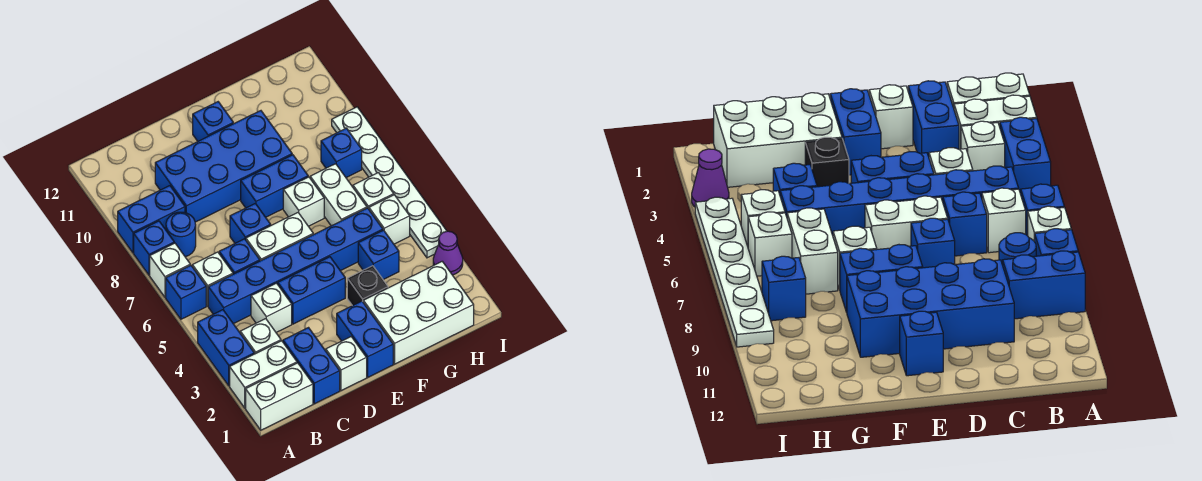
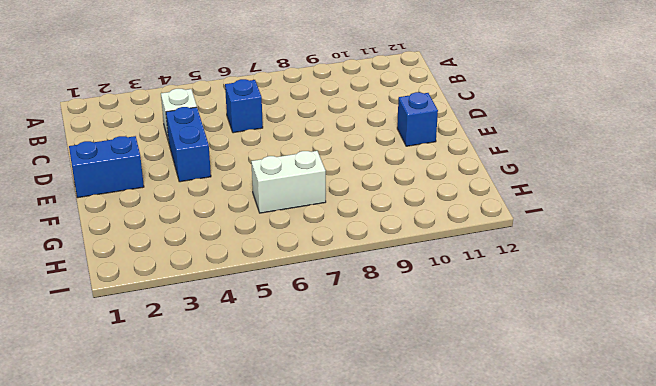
none -> white brick A1:B1 level 1
none -> white brick A2:B2 level 1
none -> blue brick A3:A4 level 1
none -> blue brick A6 level 1

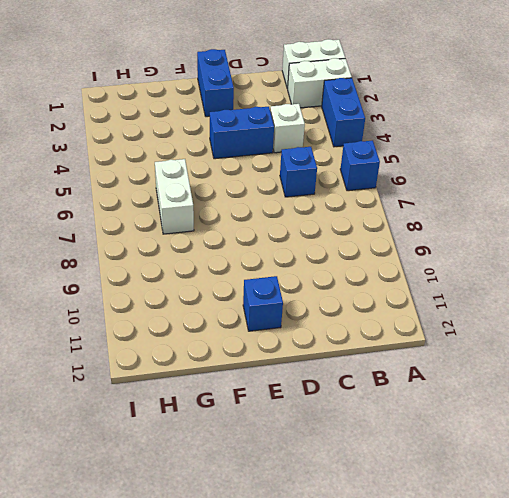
none -> white brick A7 level 1
none -> blue brick A8 level 1
none -> blue brick A9:B9 level 1
none -> white brick B3 level 1

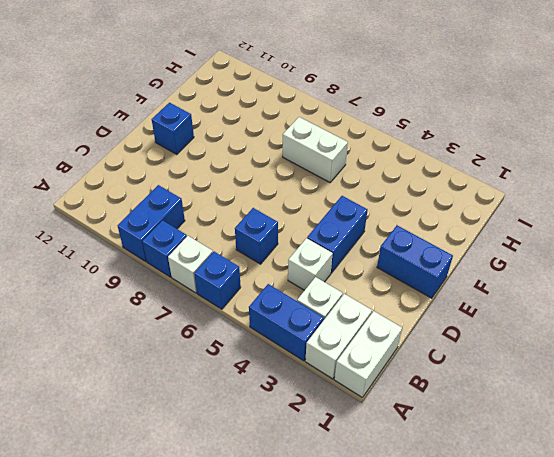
none -> blue brick B5:G5 level 1
none -> white brick B6 level 1
none -> blue round brick B8 level 1
none -> blue brick C1:C2 level 1

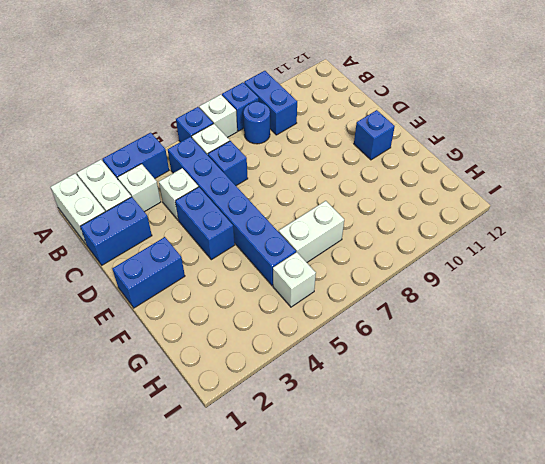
none -> blue brick C9:F10 level 1
none -> white brick D1 level 1
none -> white brick D6:E6 level 1
none -> blue brick D7 level 1

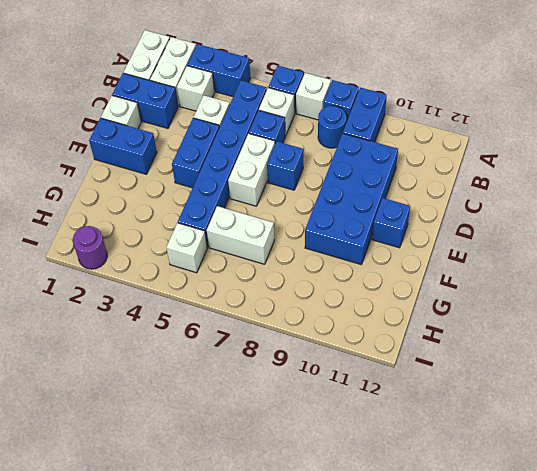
purple round brick I2 level 1 -> none
none -> blue brick E8:F8 level 1
none -> white brick F1:H2 level 1
none -> black brick F3 level 1
none -> white brick F7 level 1

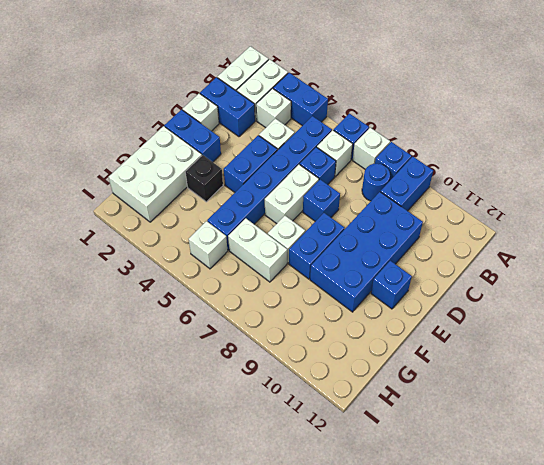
none -> blue brick G4 level 1
none -> white brick H6 level 1
none -> blue brick H8 level 1
none -> purple cone I3 level 1

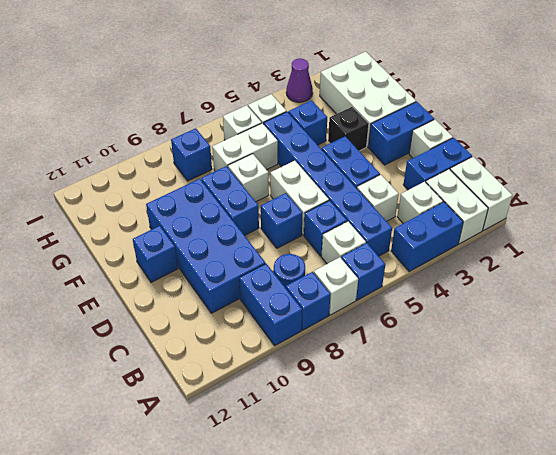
none -> white plate I4:I9 level 1

